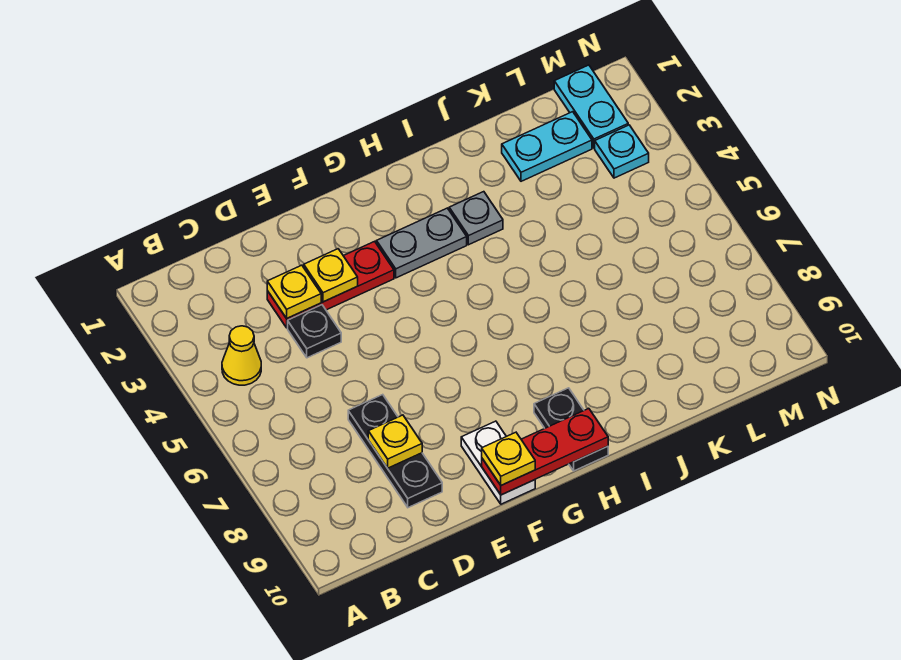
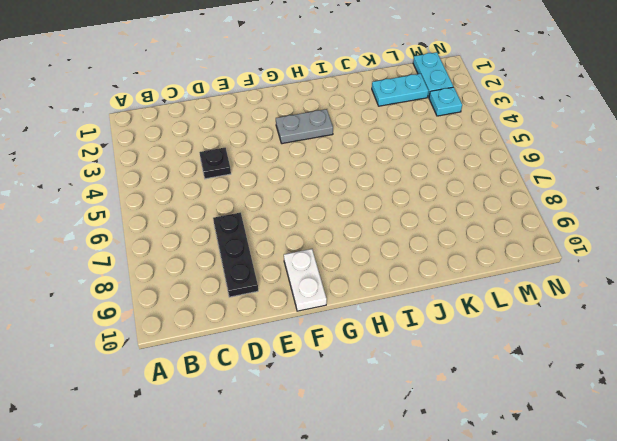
none -> yellow cone B4 level 1
none -> red plate D3:F3 level 1
none -> black plate H9:H10 level 1

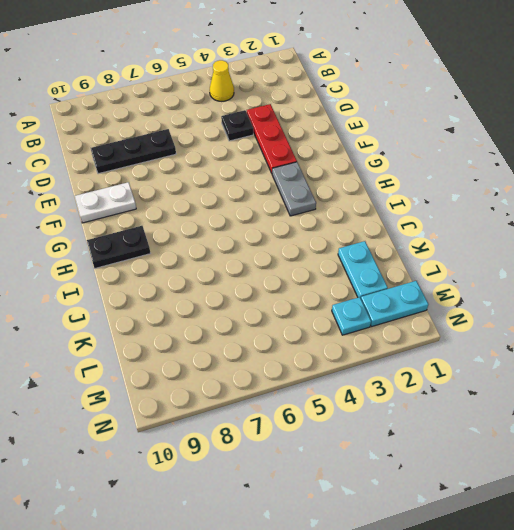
none -> grey plate I3 level 1
none -> yellow plate D3 level 2
none -> yellow plate D8 level 2

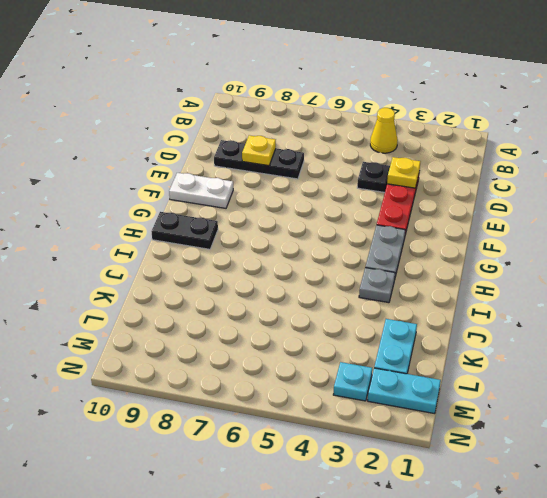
none -> yellow plate E3 level 2
none -> red plate F10:H10 level 2
none -> yellow plate F10 level 3

